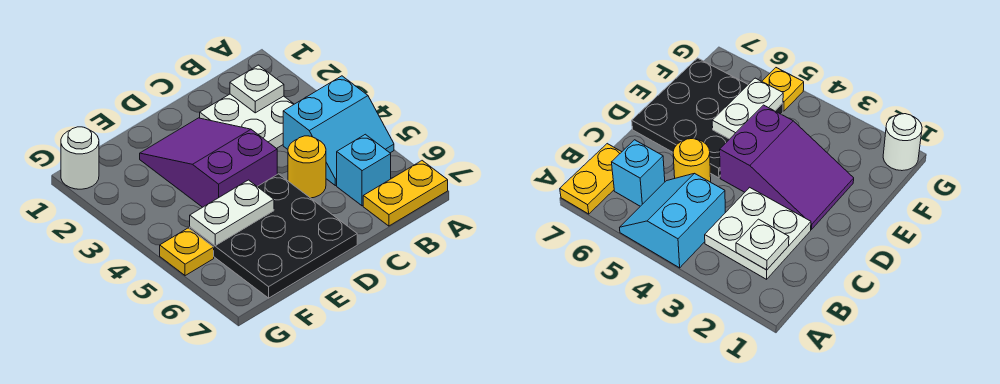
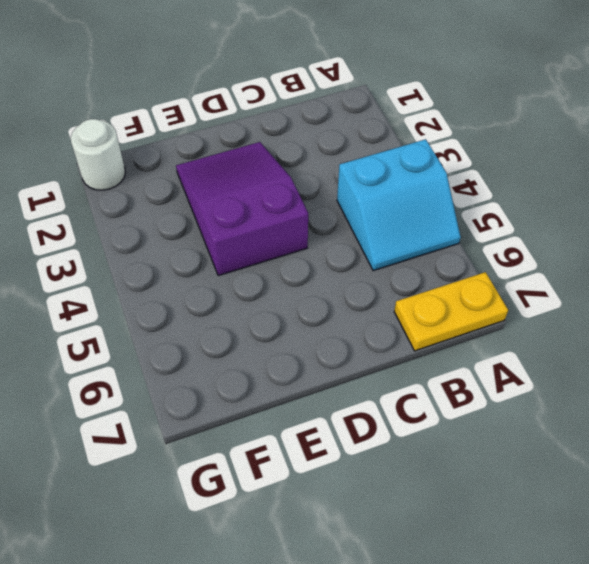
none -> white plate B2:C3 level 1
none -> cyan brick B6 level 1

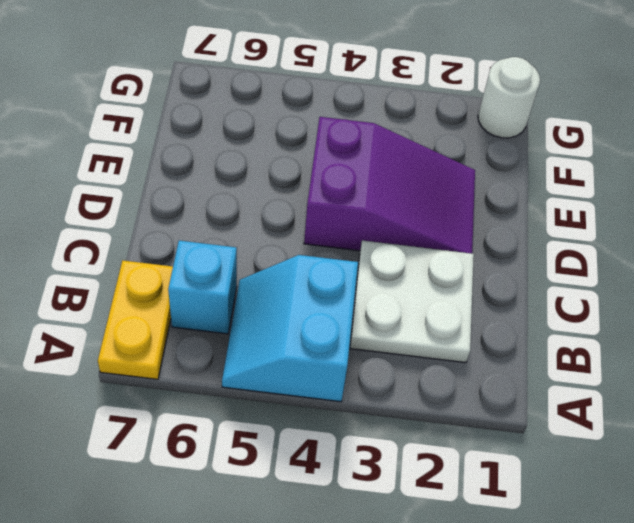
none -> yellow round brick C5 level 1
none -> black plate D5:F7 level 1

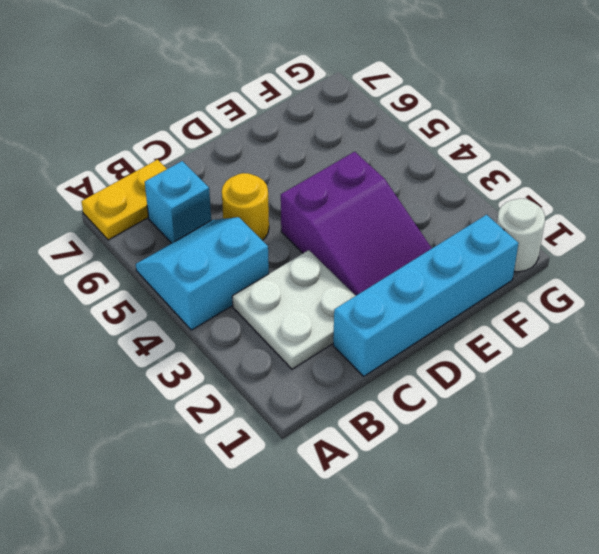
cyan brick C1:F1 level 1 -> none
none -> black plate D5:F7 level 1
none -> yellow plate G5 level 1

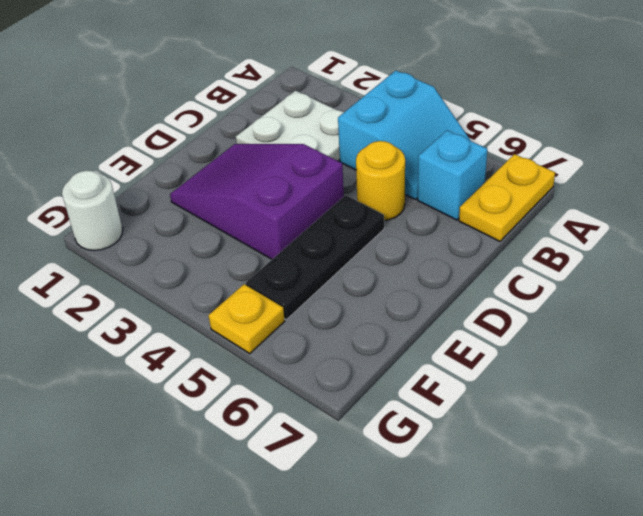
black plate D5:F5 level 1 -> black plate D5:F7 level 1
none -> white plate B2 level 2
none -> white plate E5:F5 level 2

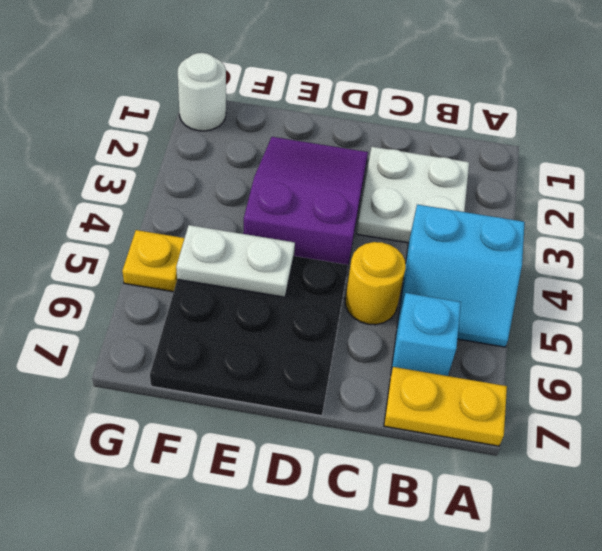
none -> white plate B2 level 2

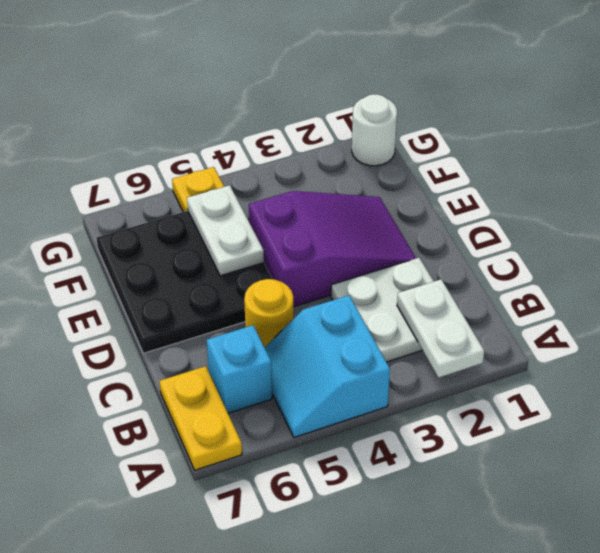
white plate A2:B2 level 2 -> white plate B2 level 2

